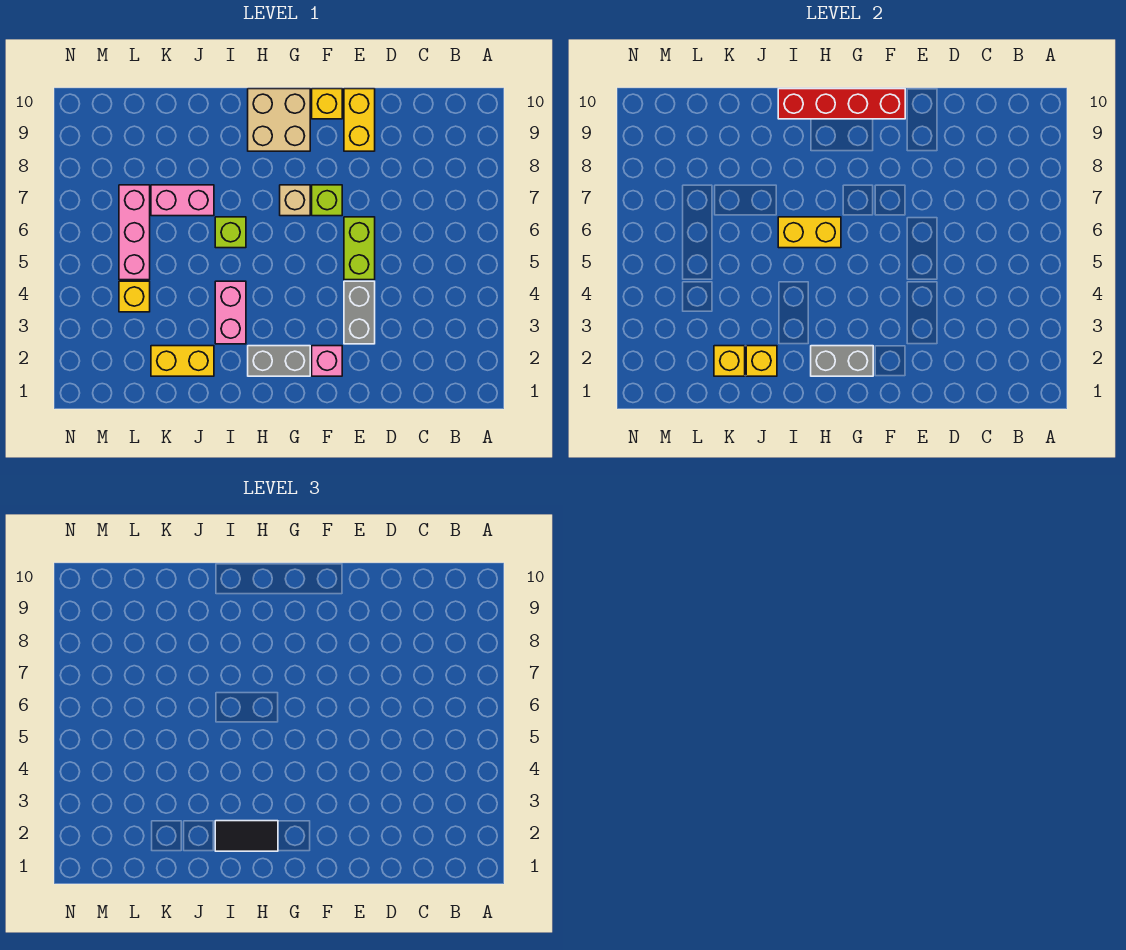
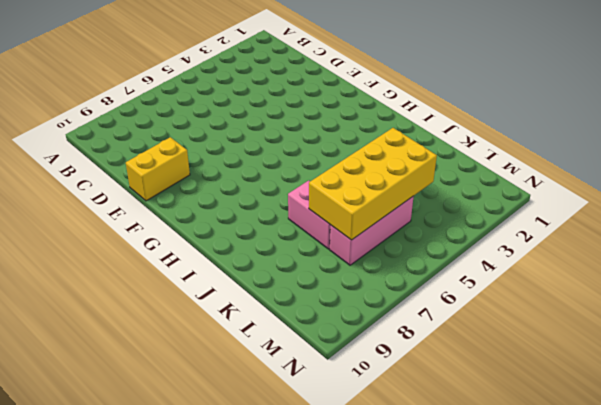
yellow brick K4:L7 level 2 -> none
none -> grey brick E3:E4 level 1
none -> lime brick E5:E6 level 1
none -> pink brick F2 level 1

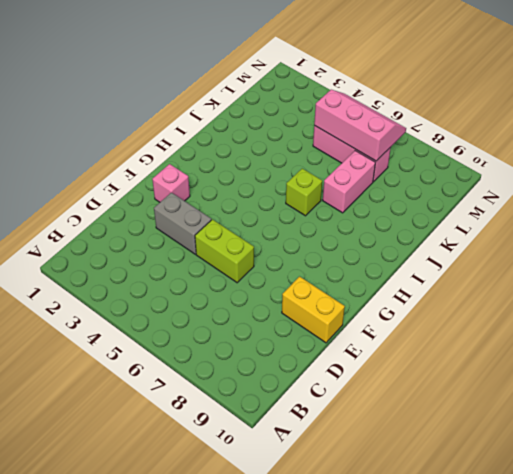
pink slope L5:M7 level 2 top L -> none
none -> lime brick F7 level 1
none -> yellow brick F10 level 1
none -> grey brick G2:H2 level 1

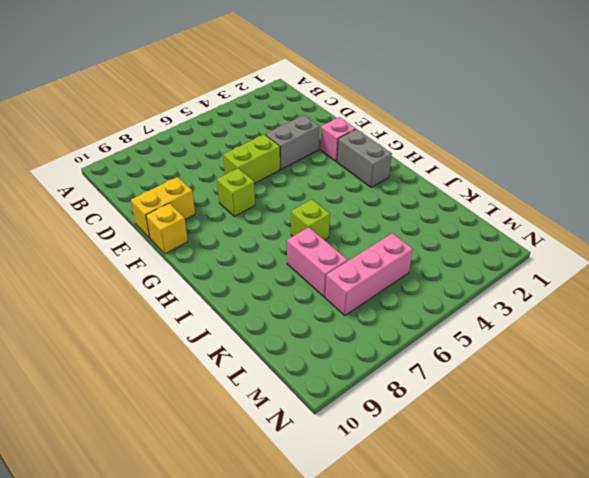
none -> tan brick G7 level 1
none -> tan brick G9:H10 level 1
none -> pink brick I3:I4 level 1

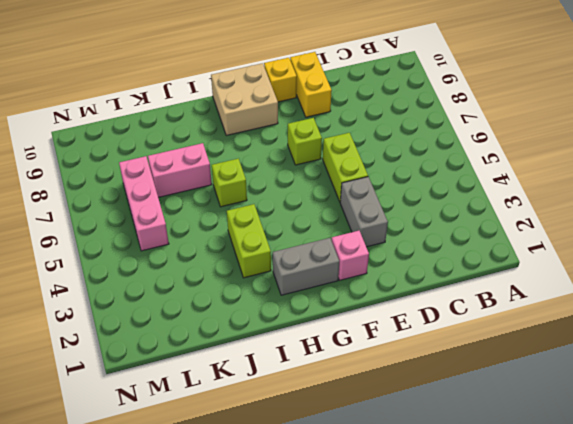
lime brick I3:I4 level 1 -> pink brick I3:I4 level 1
none -> tan brick G7 level 1
none -> yellow brick J2:K2 level 1
none -> yellow brick L4 level 1

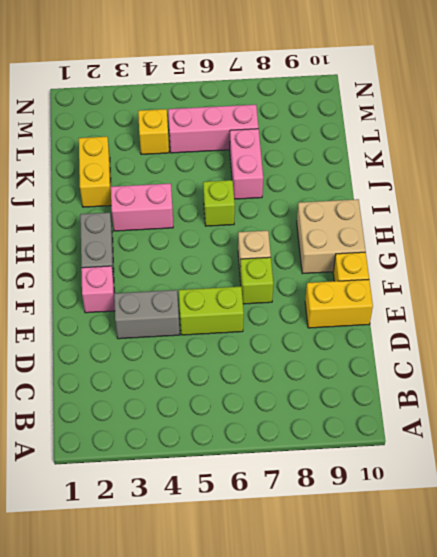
none -> red brick F10:I10 level 2
none -> grey brick G2:H2 level 2
none -> yellow brick H6:I6 level 2

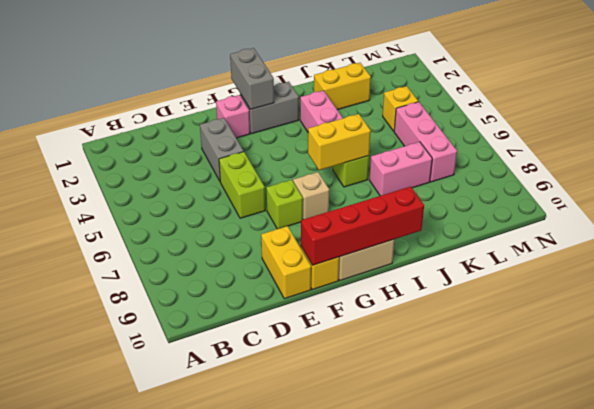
grey brick G1:G2 level 2 -> grey brick G2:H2 level 2
none -> yellow brick J2 level 2
none -> yellow brick K2 level 2
none -> black tile H2:I2 level 3

